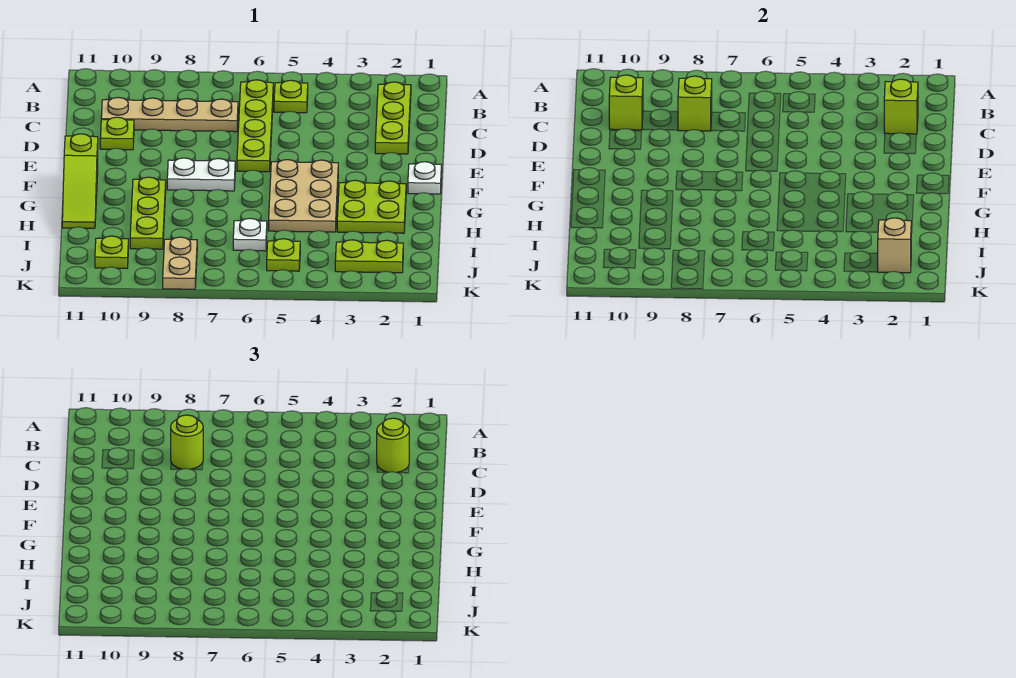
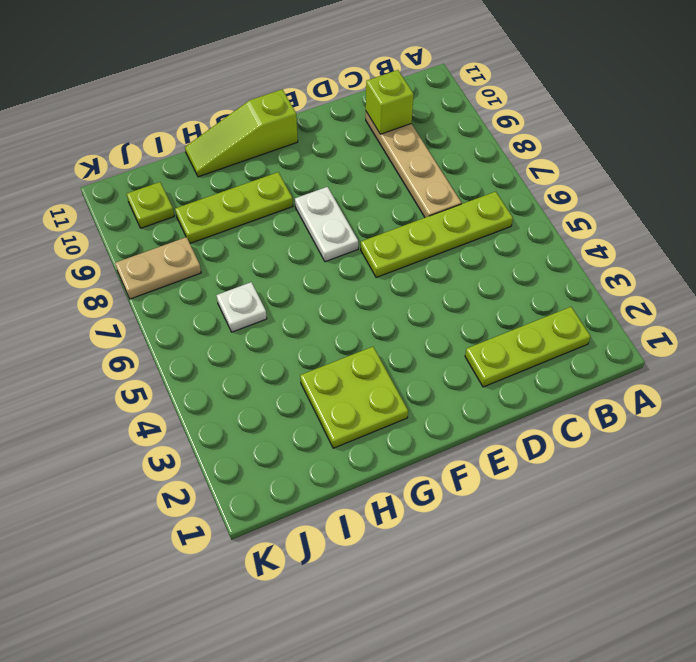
none -> lime plate B5 level 1
none -> lime plate D10 level 1
none -> white plate F1 level 1

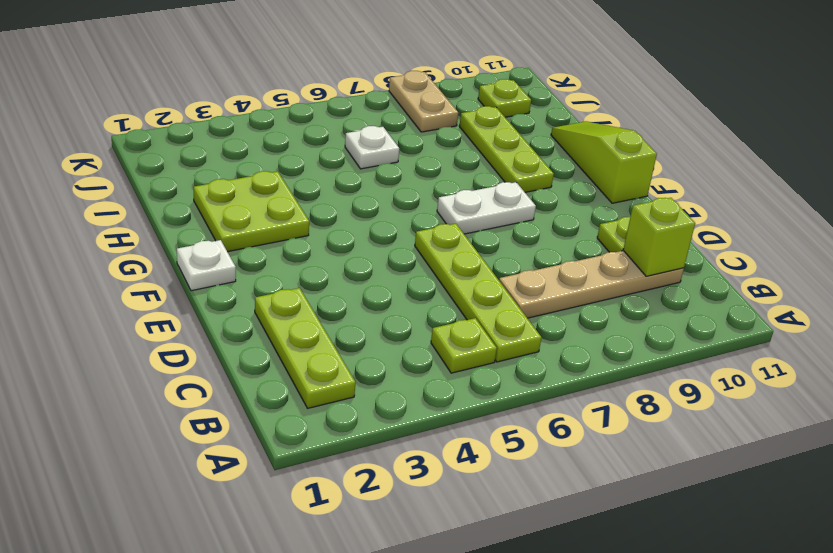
none -> tan plate F4:H5 level 1
none -> lime plate J2:J3 level 1
none -> lime plate J5 level 1

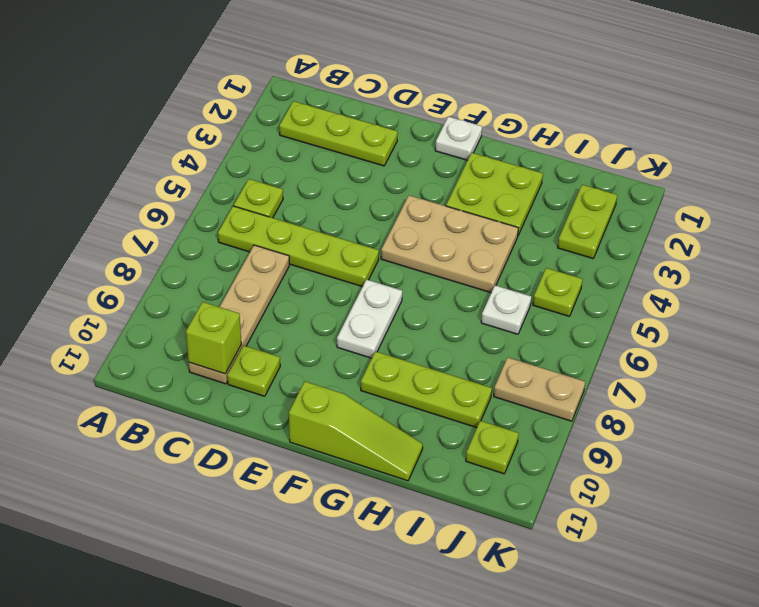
none -> lime brick C2 level 2
none -> lime brick C8 level 2
none -> tan brick J2 level 2

